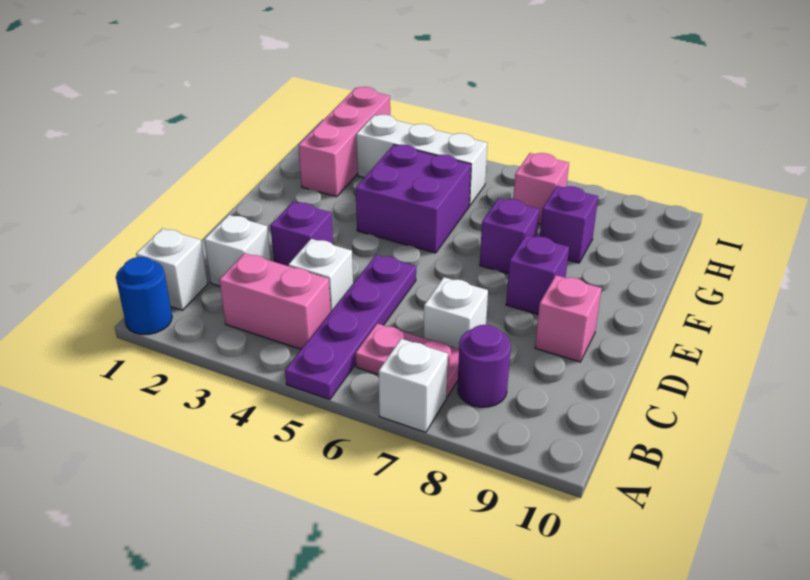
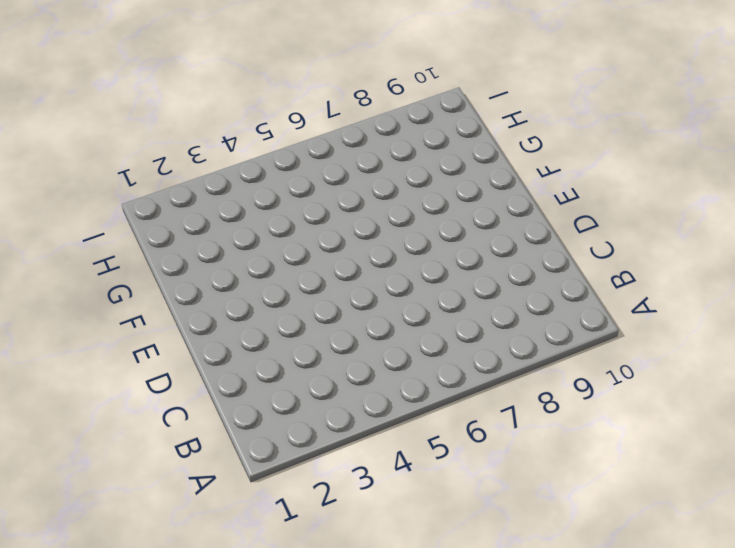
none -> blue round brick A1 level 1
none -> purple plate A5:D5 level 1
none -> white brick A7 level 1

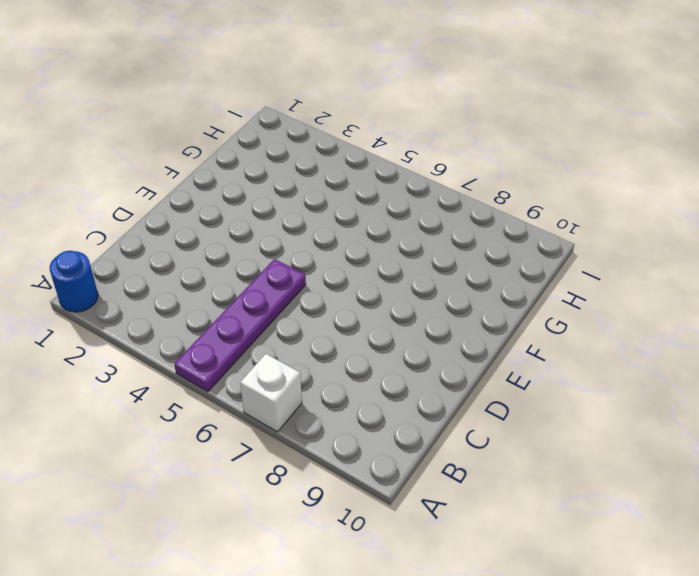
none -> white brick B1 level 1
none -> pink brick B3:B4 level 1
none -> pink plate B6:B7 level 1

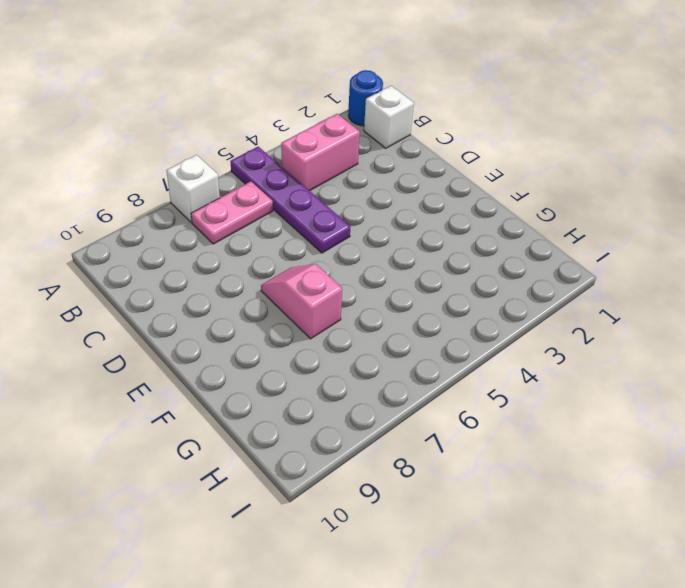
pink slope E7:F7 level 1 top F -> purple brick F7 level 1
none -> purple round brick B8 level 1
none -> white brick C2 level 1
none -> white brick C4 level 1

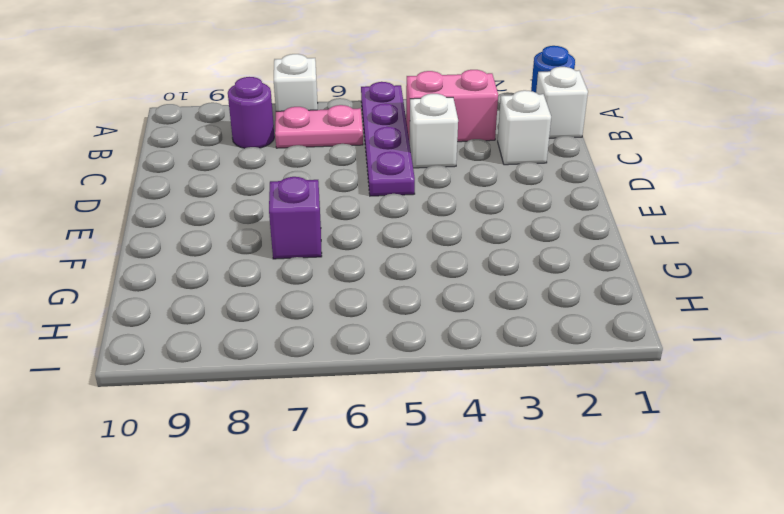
none -> white brick C7 level 1
none -> purple brick D3 level 1
none -> pink brick D9 level 1

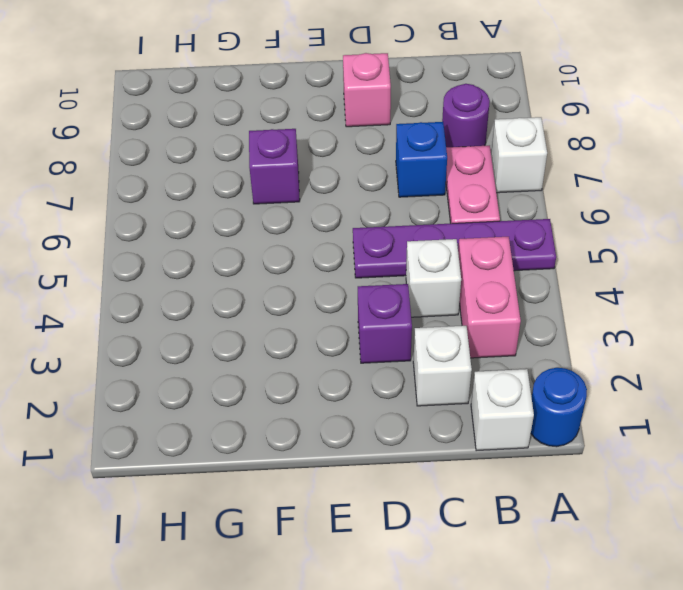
blue brick C7 level 1 -> white brick C7 level 1
none -> purple brick E8 level 1
none -> purple brick F4:G5 level 1
none -> pink brick G2:I2 level 1

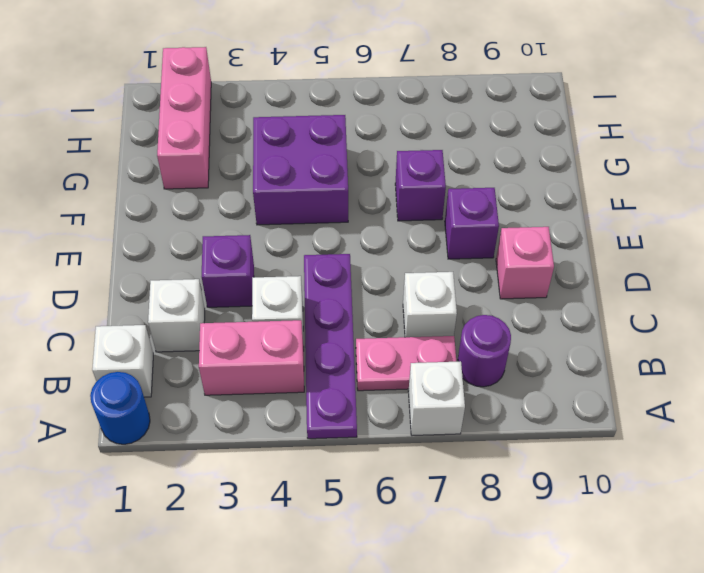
none -> purple brick G8 level 1
none -> white brick H3:H5 level 1
none -> pink brick H7 level 1

